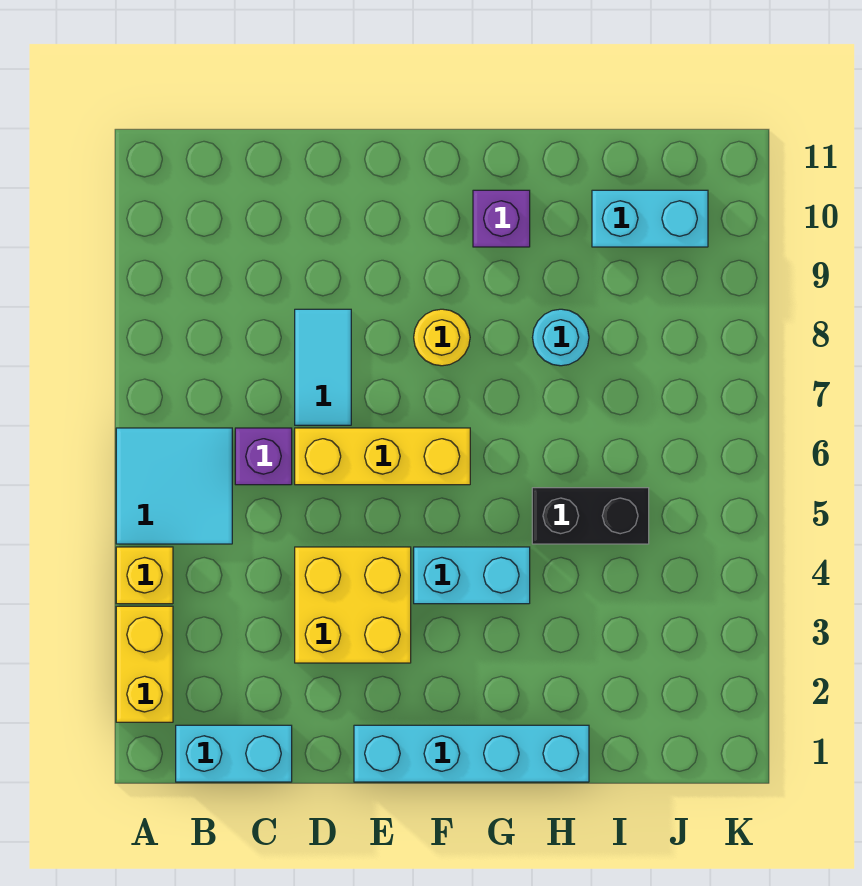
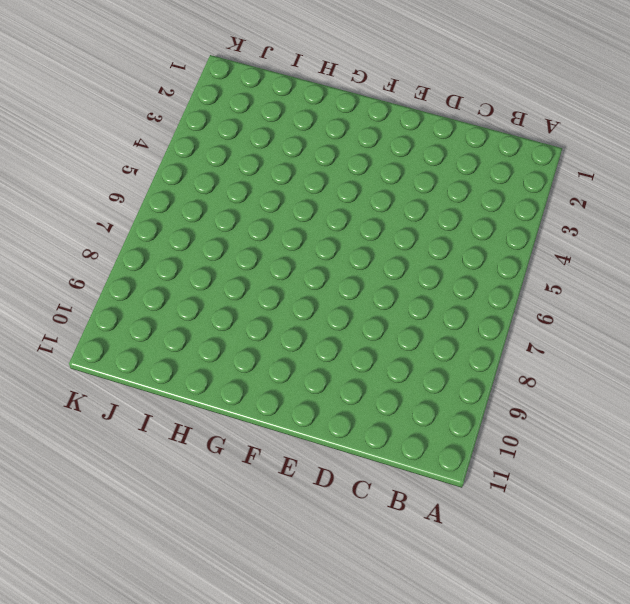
none -> yellow brick A2:A3 level 1
none -> yellow brick A4 level 1
none -> cyan tile A5:B6 level 1

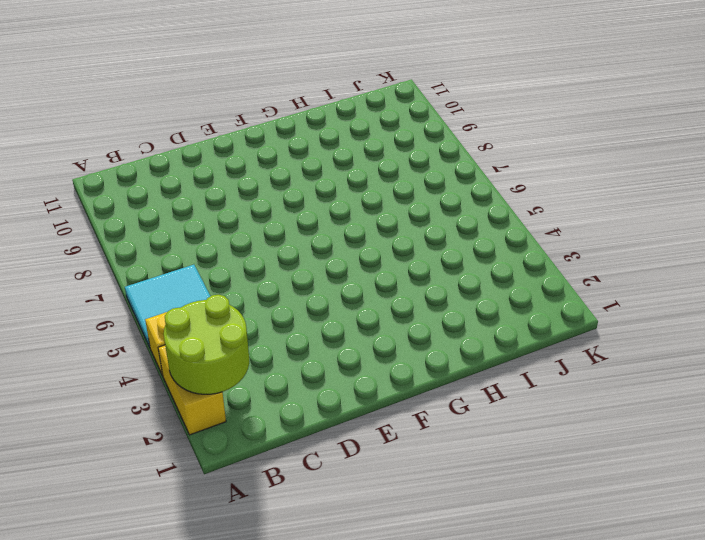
lime round brick A2:B3 level 2 -> none
none -> cyan brick B1:C1 level 1
none -> purple brick C6 level 1
none -> yellow brick D3:E4 level 1

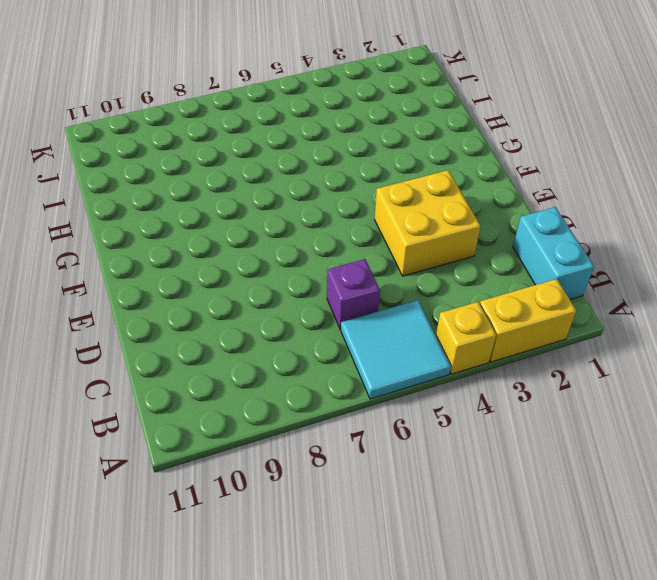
none -> yellow brick D6:F6 level 1
none -> cyan tile D7:D8 level 1
none -> cyan brick E1:H1 level 1

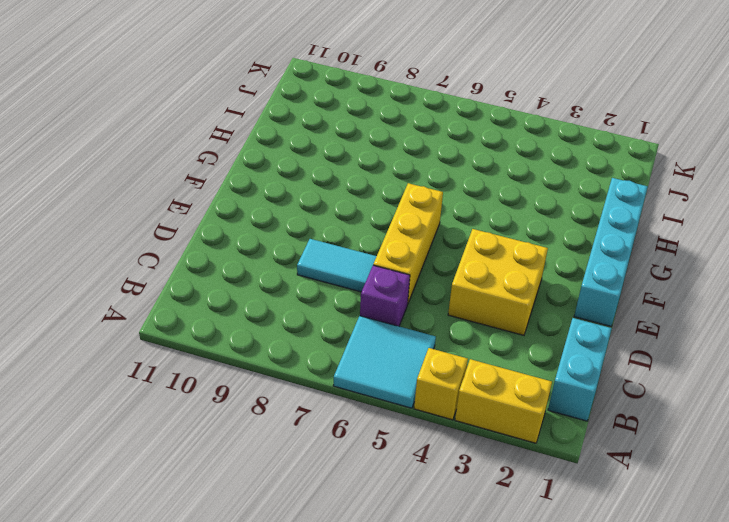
none -> cyan brick F4:G4 level 1
none -> yellow round brick F8 level 1
none -> purple brick G10 level 1

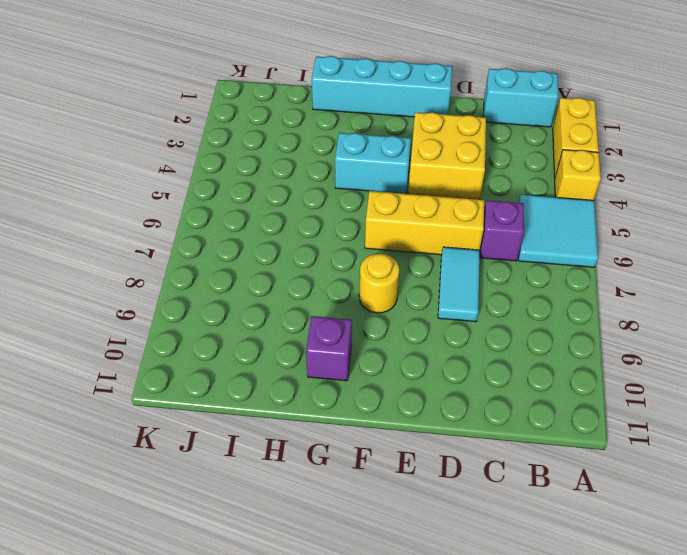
none -> black brick H5:I5 level 1
none -> cyan round brick H8 level 1
none -> cyan brick I10:J10 level 1

